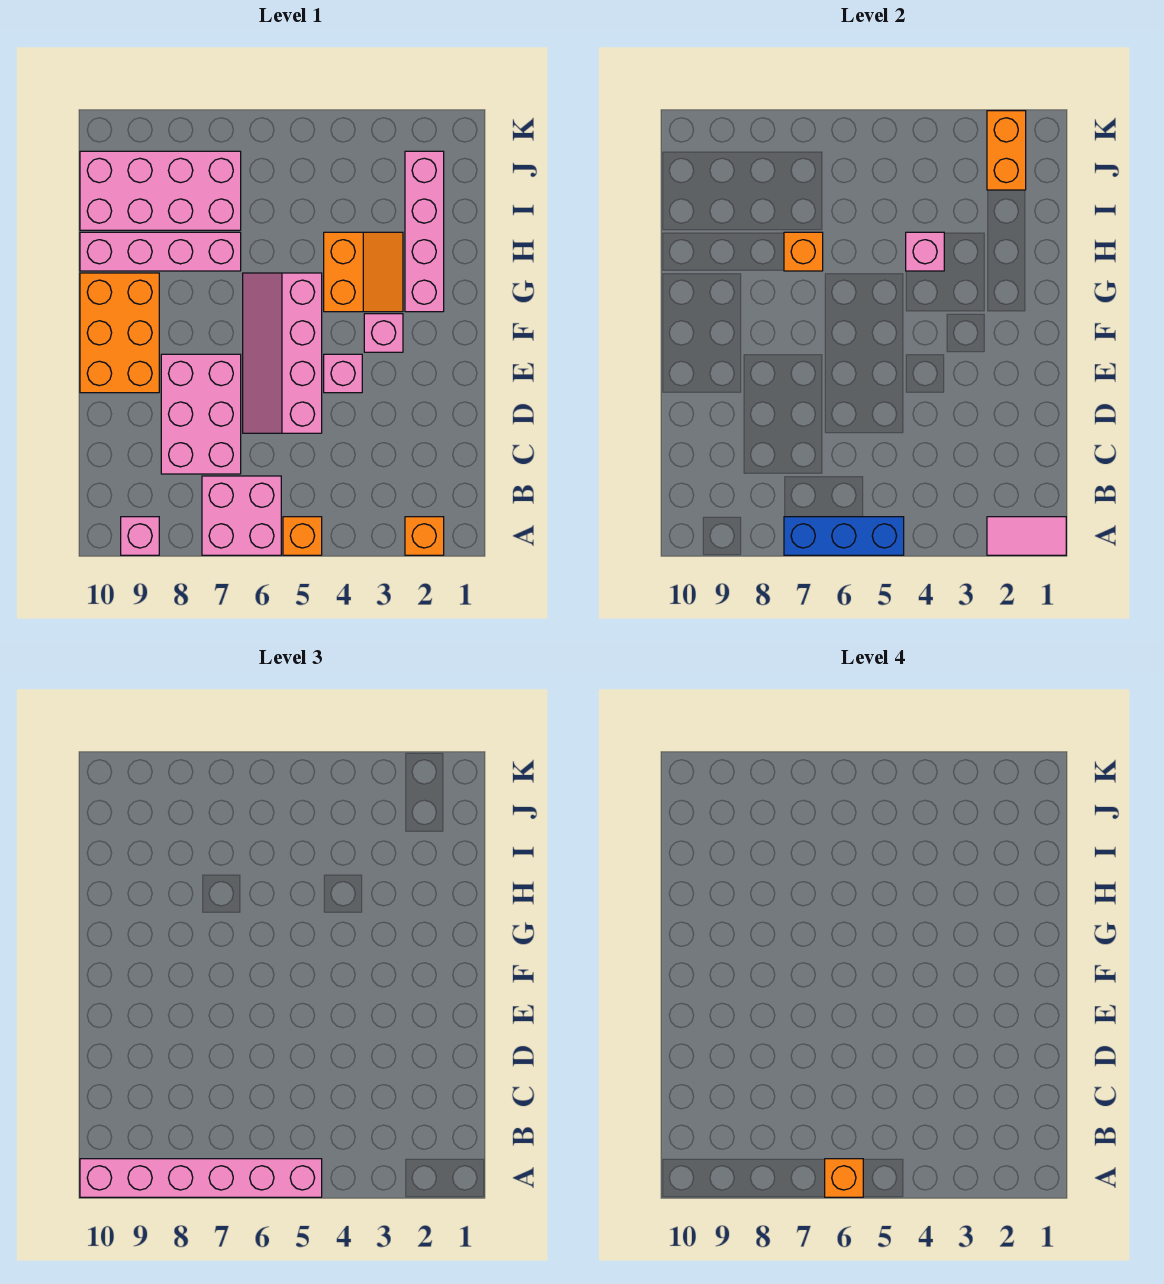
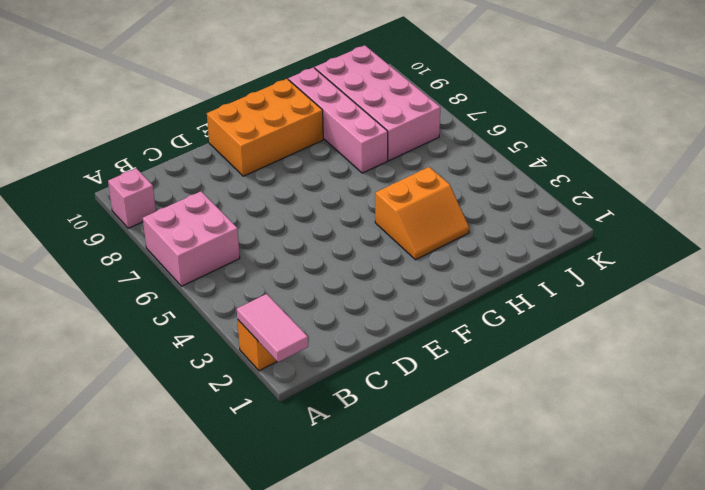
none -> orange brick A5 level 1
none -> pink brick C7:E8 level 1
none -> pink slope D5:G6 level 1 top 5

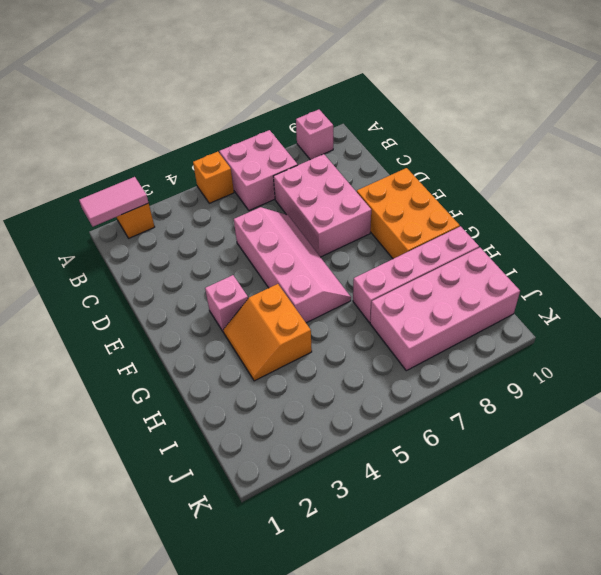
none -> pink brick E4 level 1
none -> pink brick G2:J2 level 1
none -> blue brick A5:A7 level 2

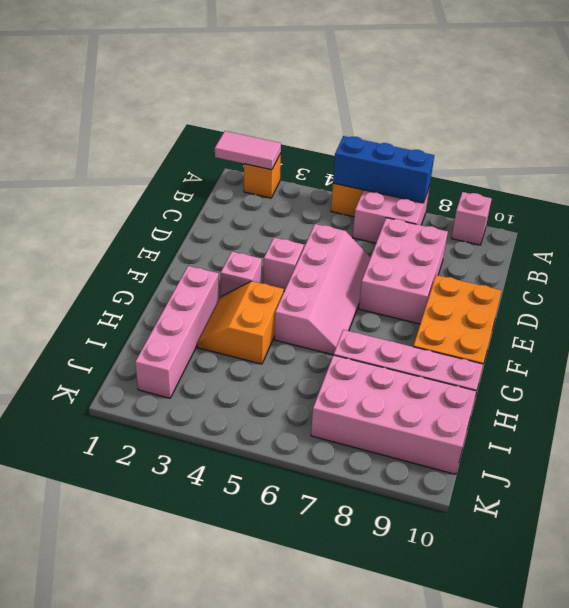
none -> pink brick H4 level 2
none -> orange brick H7 level 2
none -> orange brick J2:K2 level 2

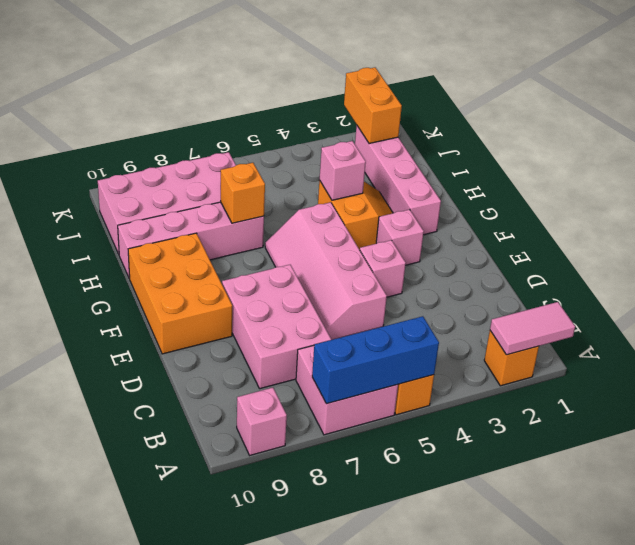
none -> pink brick A5:A10 level 3
none -> orange brick A6 level 4

